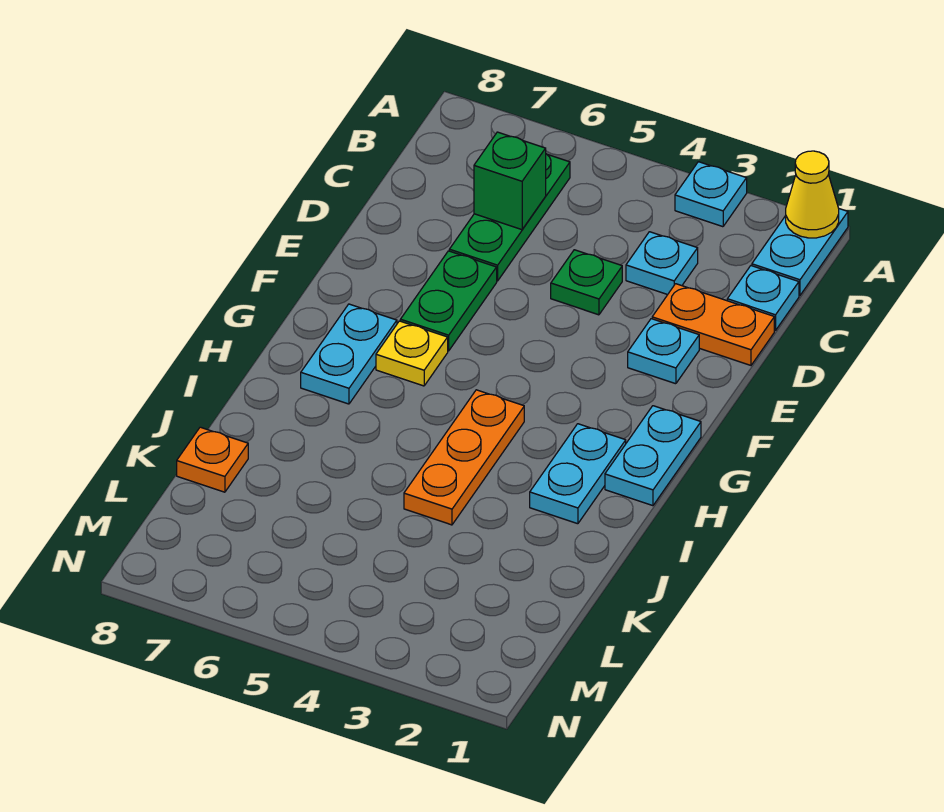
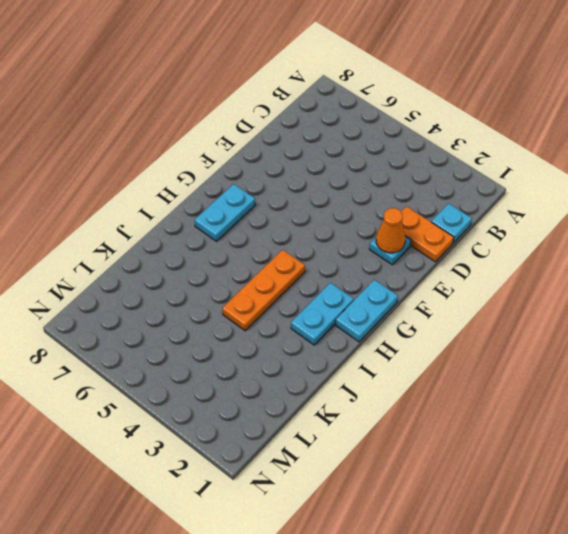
orange cone E2 level 2 -> none
none -> cyan plate A1:B1 level 1
none -> cyan plate A3 level 1
none -> green plate B6:D6 level 1

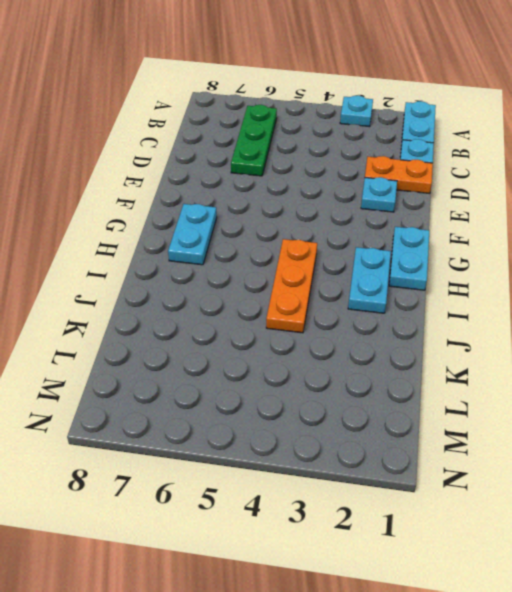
none -> cyan plate C3 level 1
none -> green plate D4 level 1
none -> green plate E6:F6 level 1

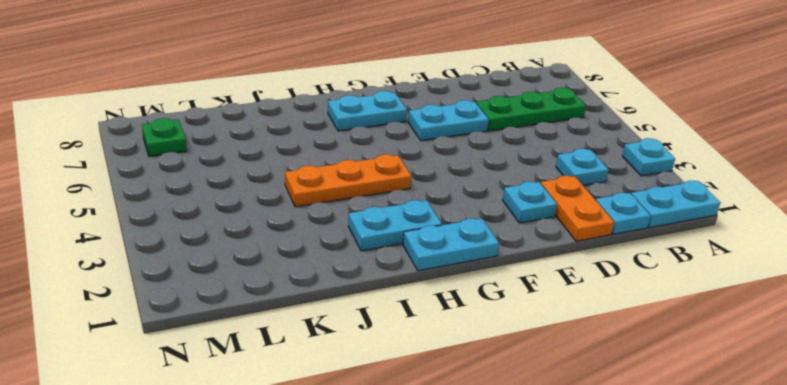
cyan plate E6:F6 level 1 -> green plate E6:F6 level 1
green plate M7 level 1 -> green plate D4 level 1
none -> yellow plate G6 level 1
none -> orange plate K8 level 1
none -> yellow cone A1 level 2

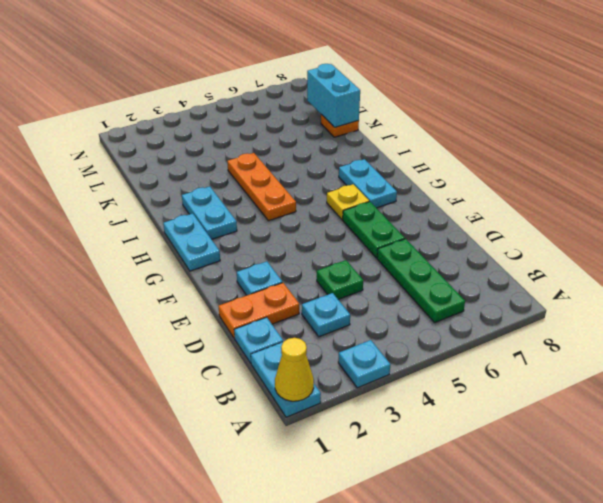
cyan brick K8:L8 level 2 -> none
none -> green brick C6 level 2

